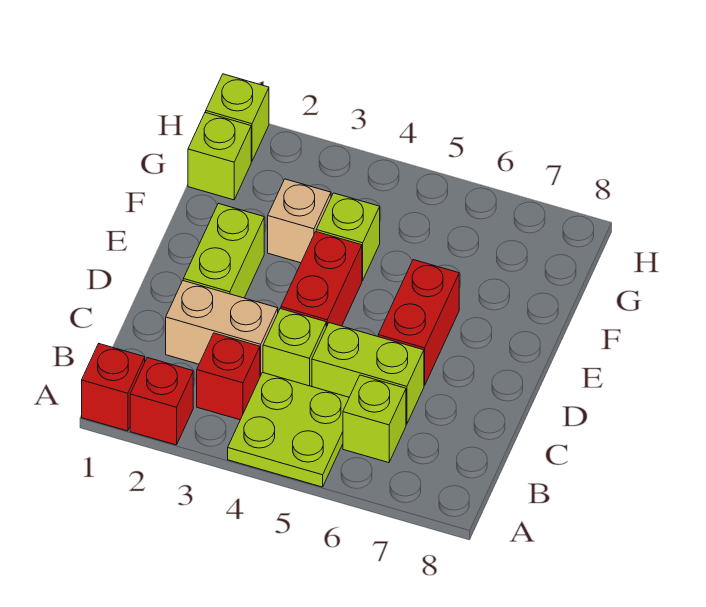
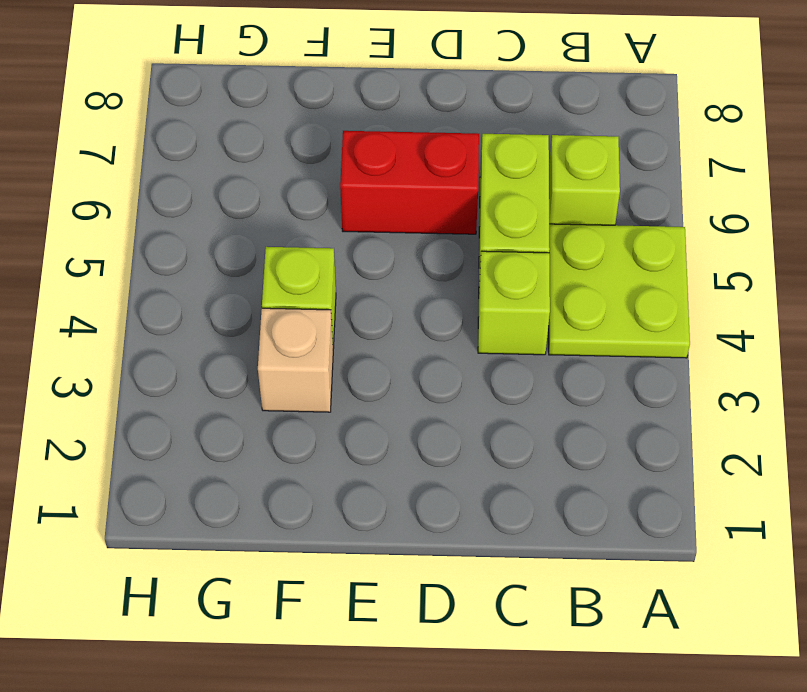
none -> red brick A1 level 1
none -> red brick A2 level 1
none -> red brick B3 level 1

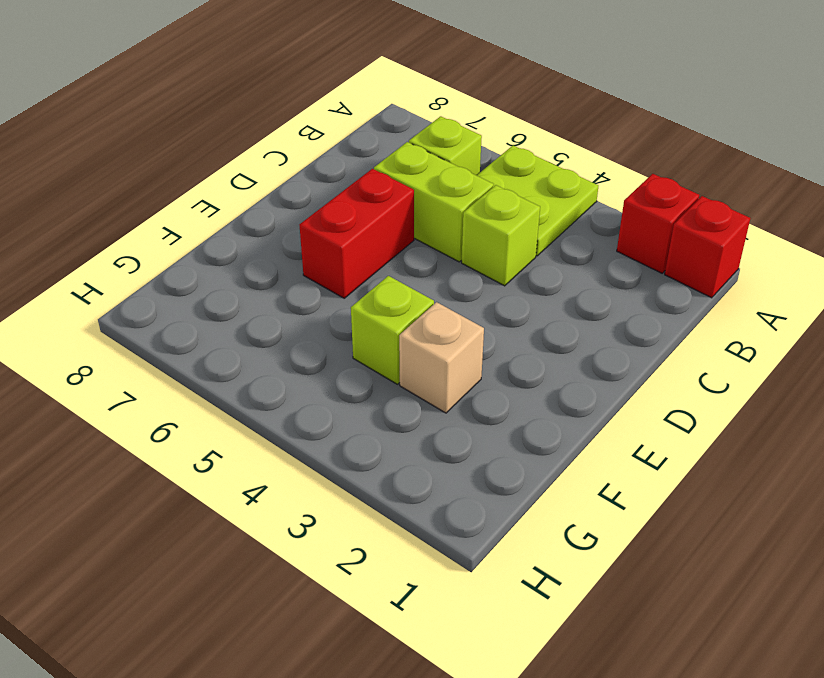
none -> red brick B3 level 1
none -> tan brick C2:C3 level 1
none -> lime brick D2:E2 level 1

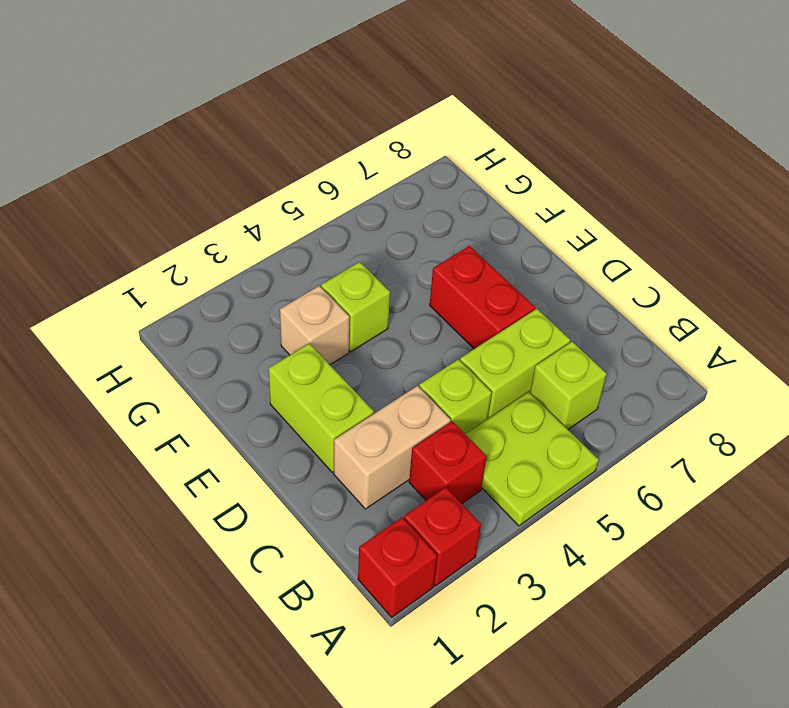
none -> red brick D4:E4 level 1
none -> lime brick G1 level 1
none -> lime brick H1 level 1

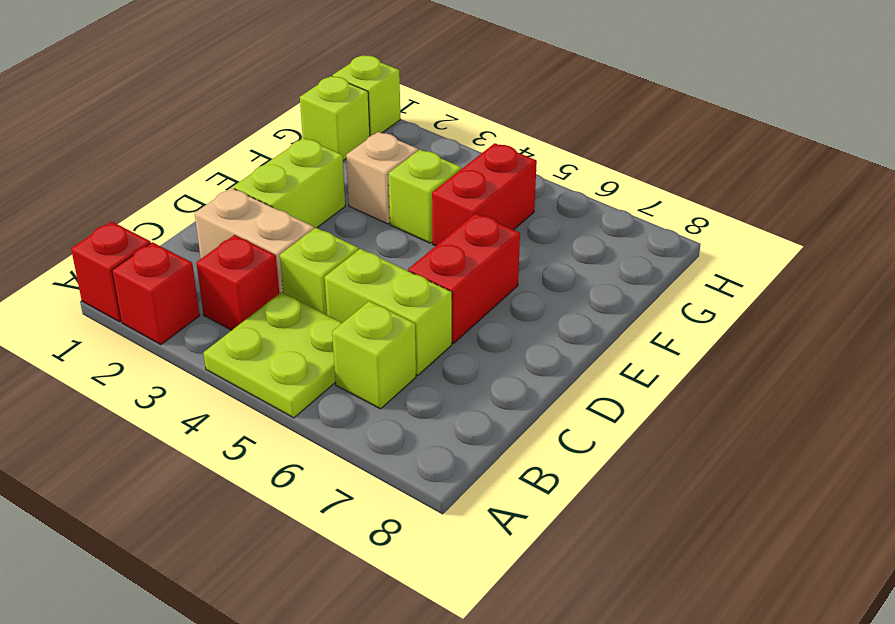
red brick F5:G5 level 1 -> red brick D4:E4 level 1

